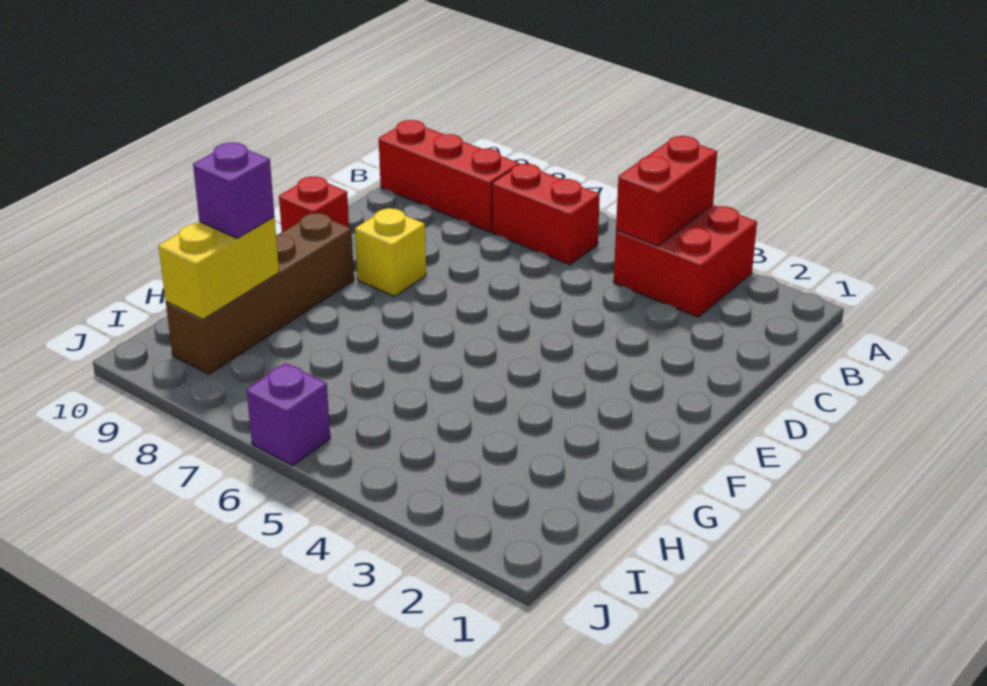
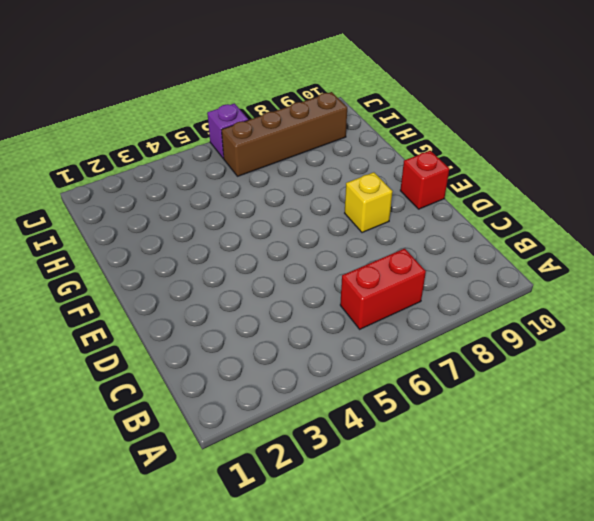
brown brick I6:I9 level 1 -> brown brick F9:I9 level 1
none -> red brick A3:B4 level 1
none -> red brick B8:B10 level 1

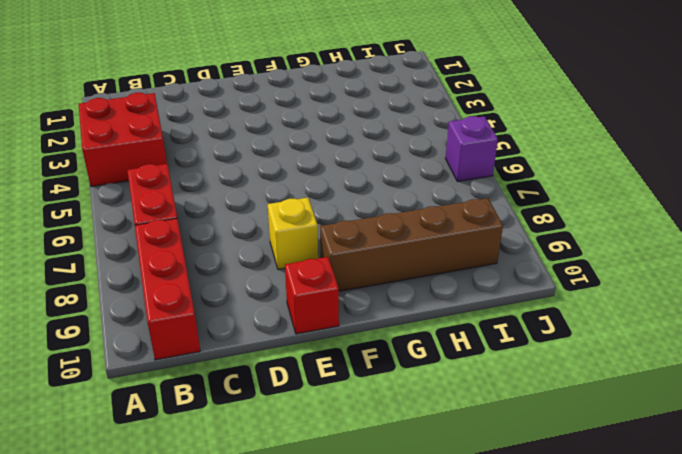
none -> red brick A4:B4 level 2
none -> yellow brick H9:I9 level 2

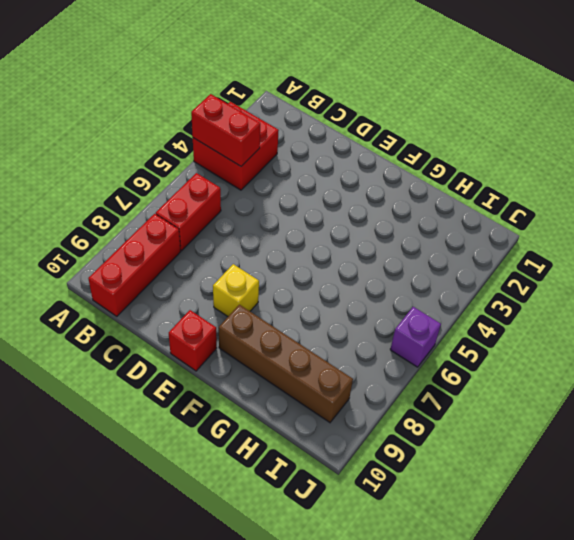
none -> yellow brick H9:I9 level 2
none -> purple brick H9 level 3

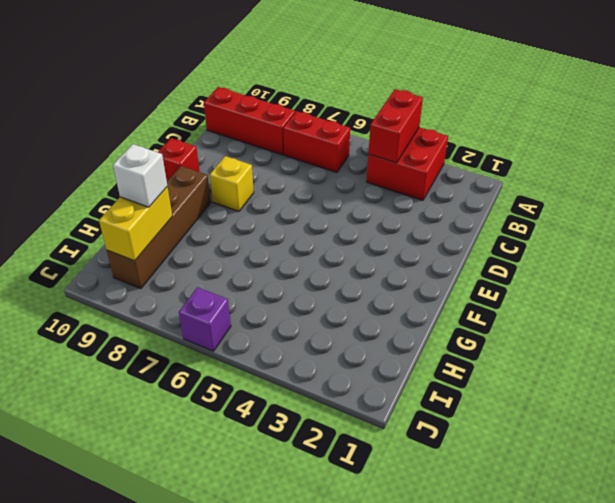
white brick H9 level 3 -> purple brick H9 level 3

